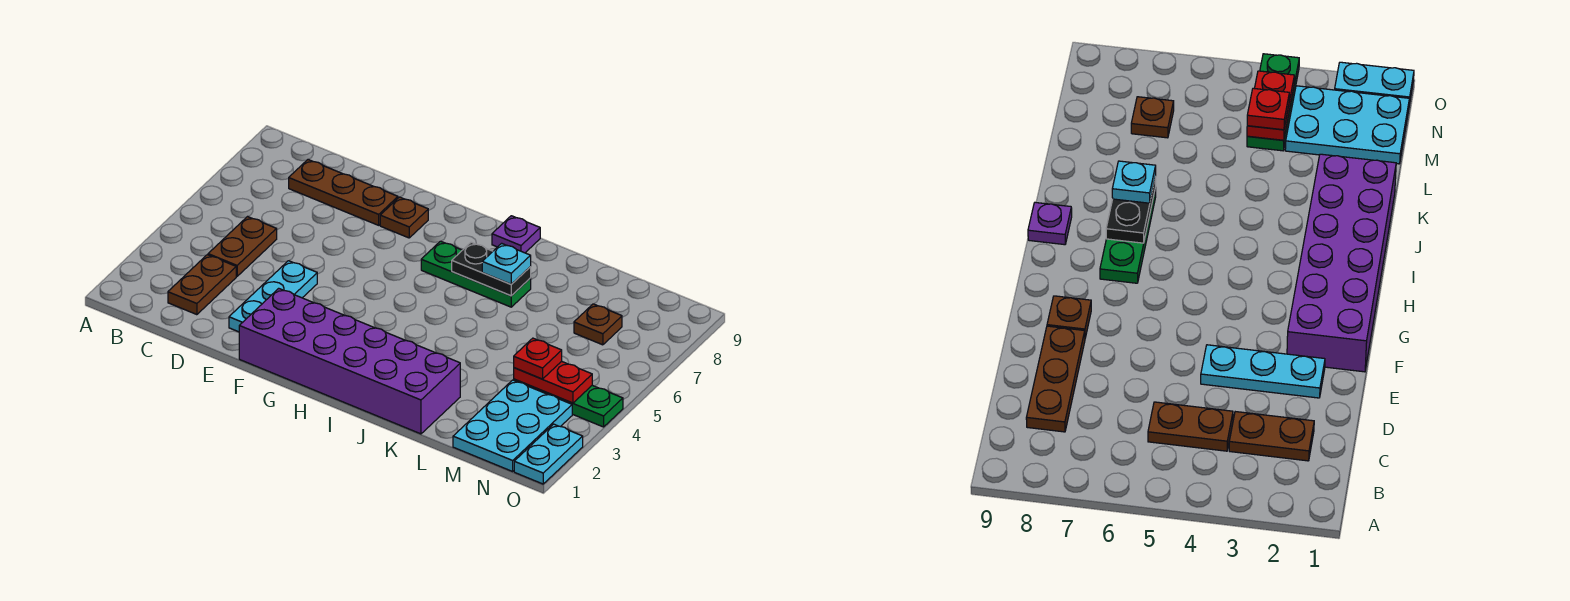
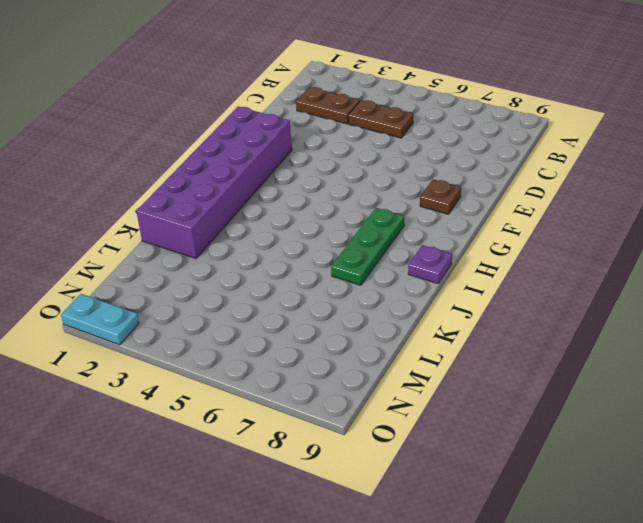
none -> brown plate C8:E8 level 1
none -> cyan plate E2:E4 level 1
none -> cyan plate M1:N3 level 1

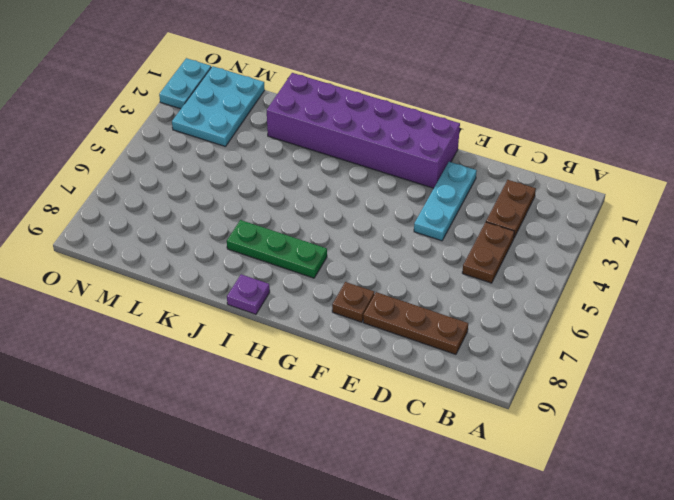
none -> green plate M4:O4 level 1
none -> brown plate M7 level 1
none -> black plate I7:J7 level 2

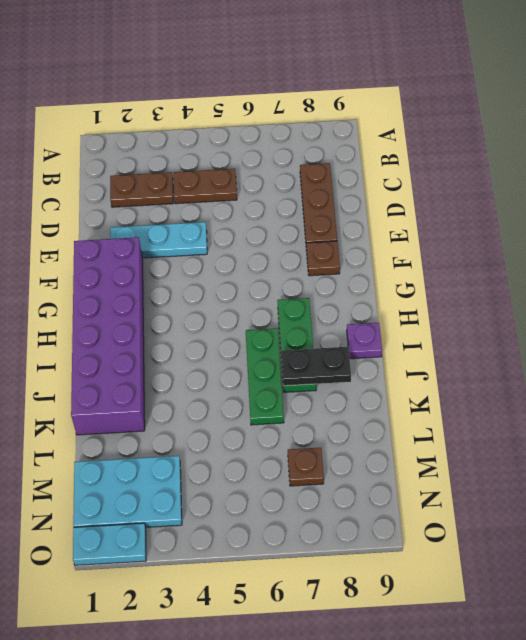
green plate I6:K6 level 1 -> green plate M4:O4 level 1
black plate J7:J8 level 2 -> black plate I7:J7 level 2
none -> red plate M4:N4 level 2
none -> cyan plate J7 level 3
none -> red plate M4 level 3

